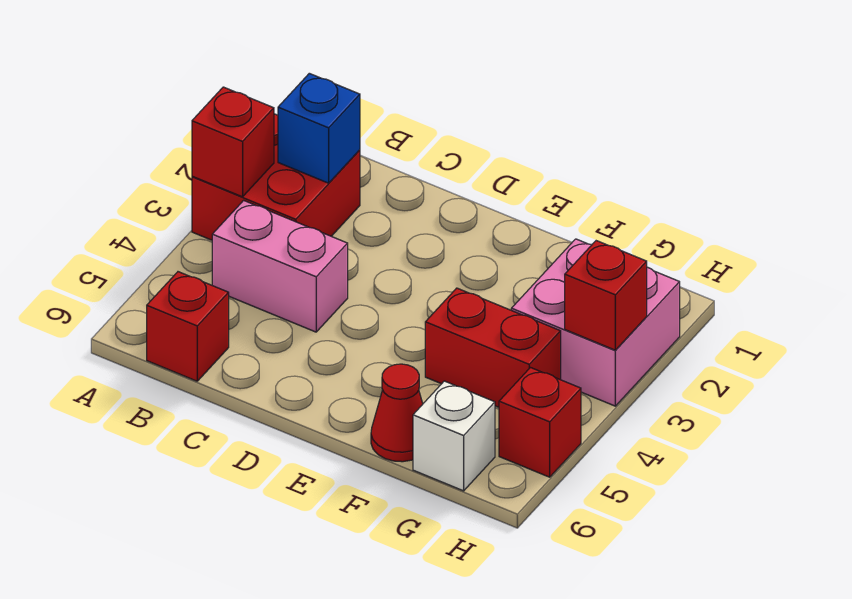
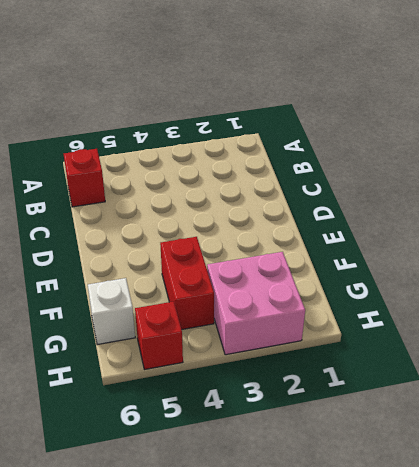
none -> red brick A2:B3 level 1
none -> pink brick B4:C4 level 1

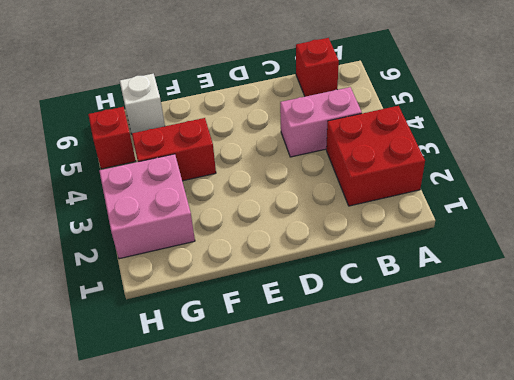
none -> red cone F6 level 1
none -> red brick A3 level 2

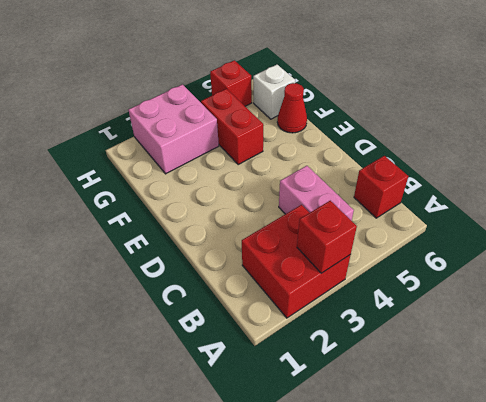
none -> blue brick B2 level 2
none -> red brick H3 level 2

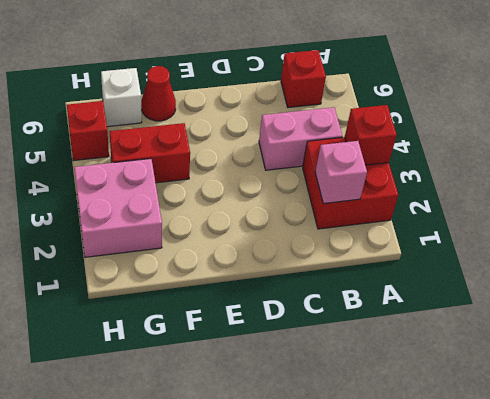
pink brick B2 level 2 -> blue brick B2 level 2
none -> red brick H3 level 2

